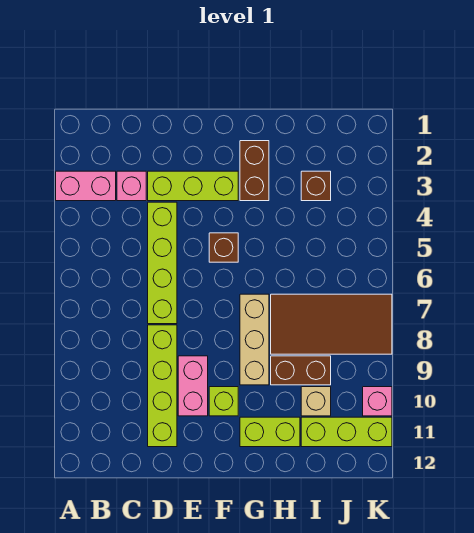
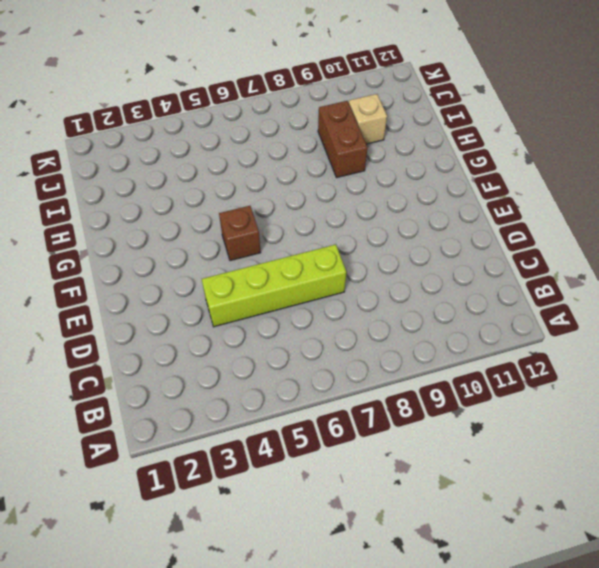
none -> pink brick A3:B3 level 1
none -> pink brick C3 level 1
none -> lime brick D3:F3 level 1

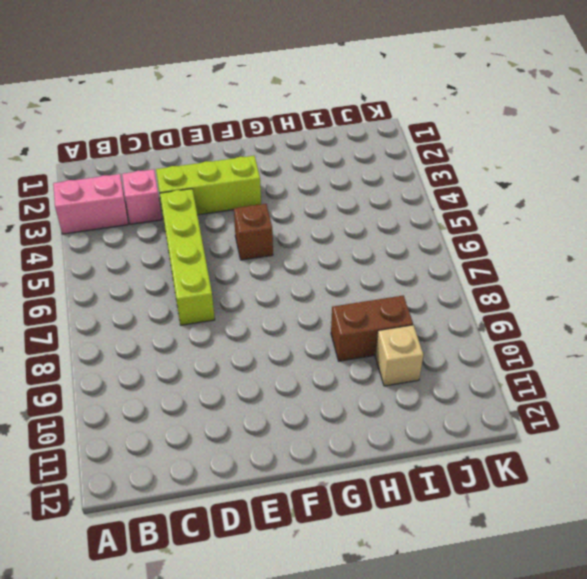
none -> lime brick D8:D11 level 1
none -> pink brick E9:E10 level 1
none -> lime brick F10 level 1

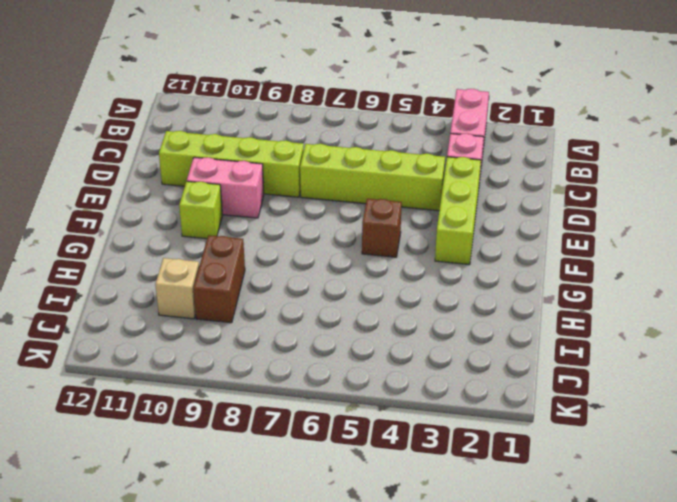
none -> brown brick G2:G3 level 1
none -> tan brick G7:G9 level 1
none -> lime brick G11:H11 level 1

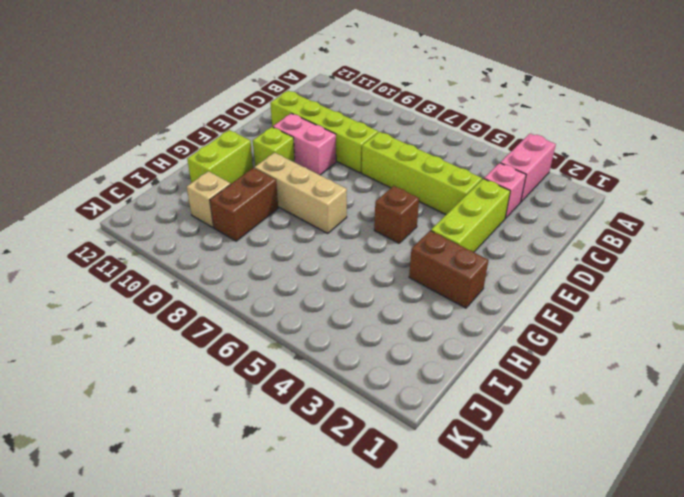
none -> brown tile H7:K8 level 1
none -> brown brick I3 level 1
none -> lime brick I11:K11 level 1

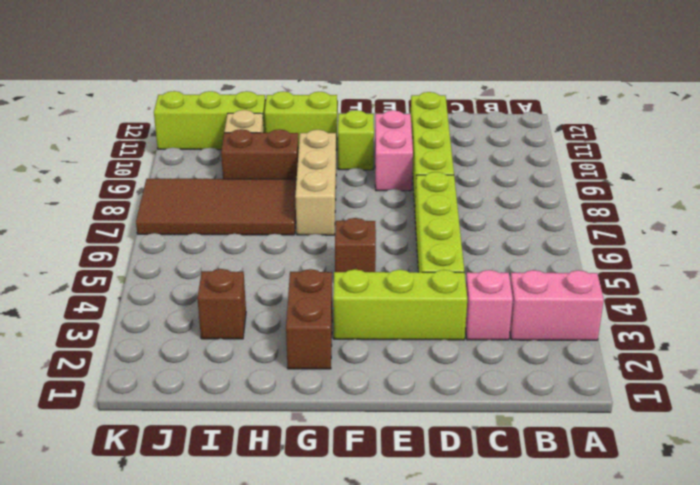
none -> pink brick K10 level 1

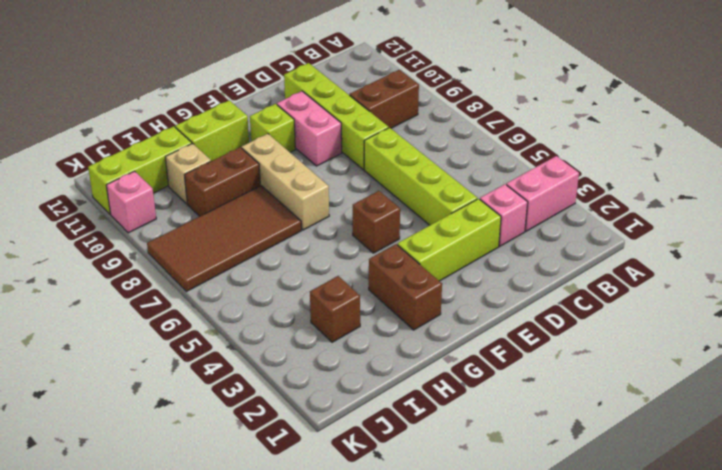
brown brick B9:C9 level 1 -> none

